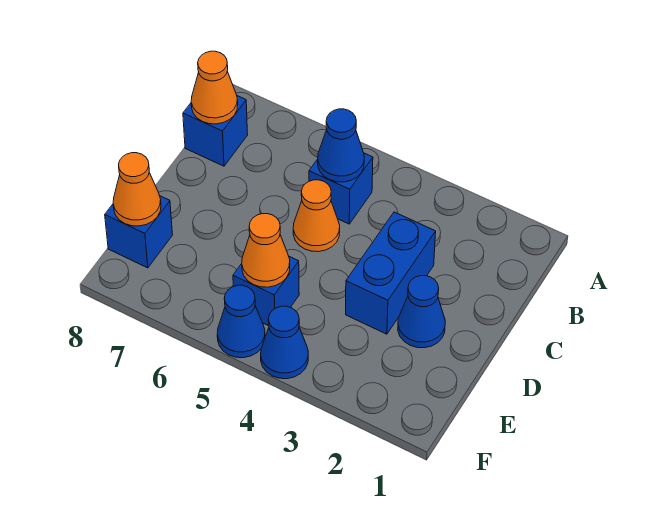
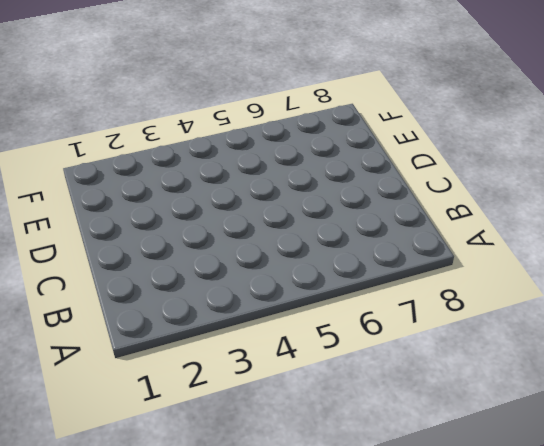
none -> blue brick B5 level 1
none -> blue brick B8 level 1
none -> blue brick C3:D3 level 1

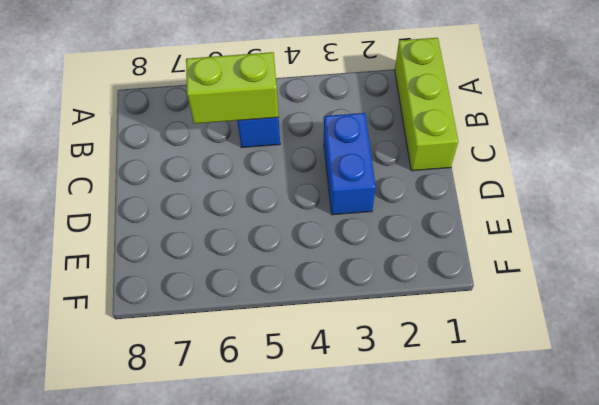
lime brick A1:C1 level 1 -> none
lime brick B5:B6 level 2 -> blue cone B5 level 2
none -> blue brick B8 level 1
none -> orange cone C5 level 1
none -> blue cone D2 level 1

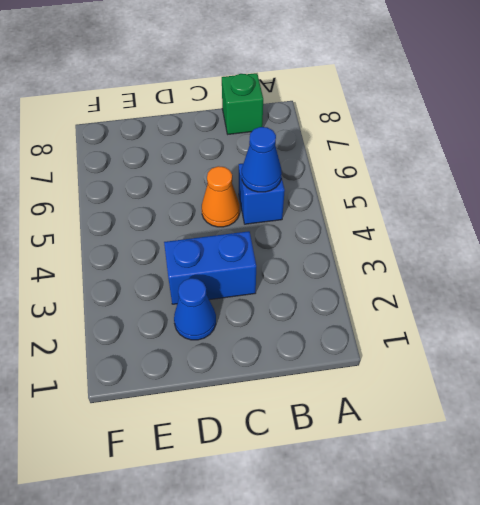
green brick B8 level 1 -> blue brick B8 level 1
none -> blue brick E5 level 1
none -> blue brick E8 level 1
none -> blue cone F4 level 1

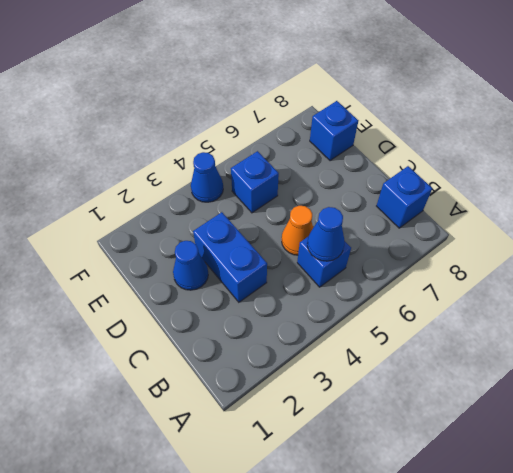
none -> blue cone F5 level 1
none -> orange cone B8 level 2
none -> orange cone E5 level 2

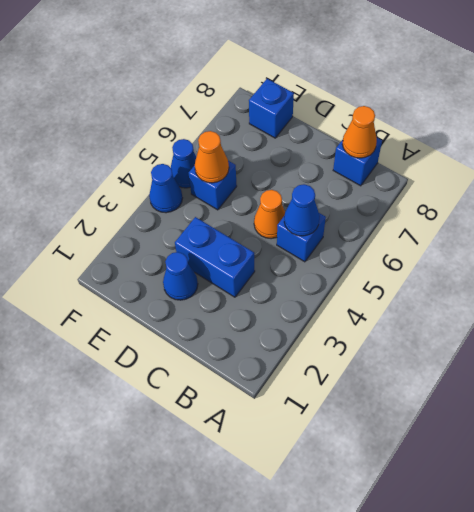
none -> orange cone E8 level 2

